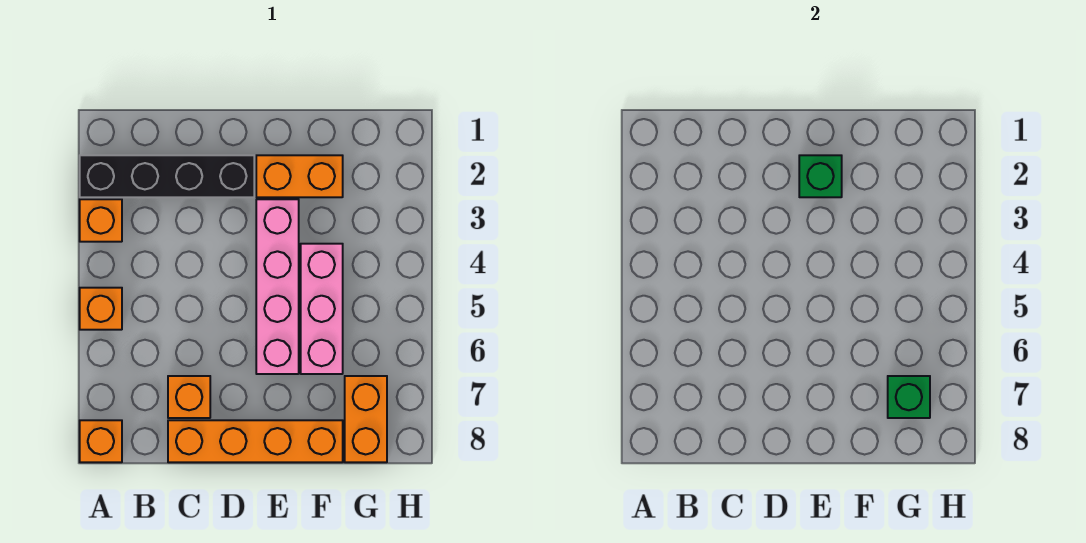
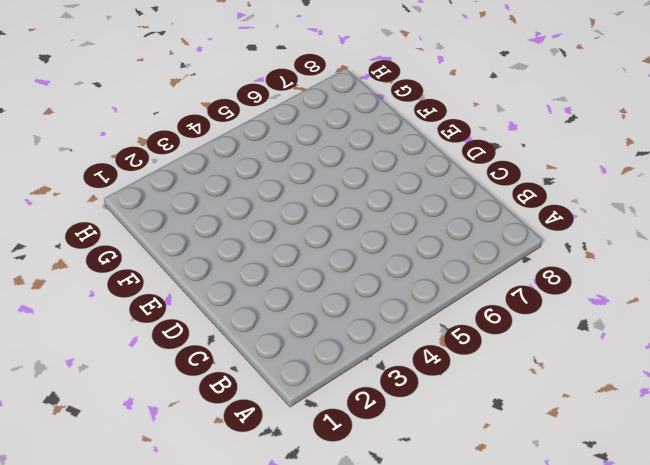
none -> black brick A2:D2 level 1
none -> orange brick A3 level 1
none -> orange brick A5 level 1

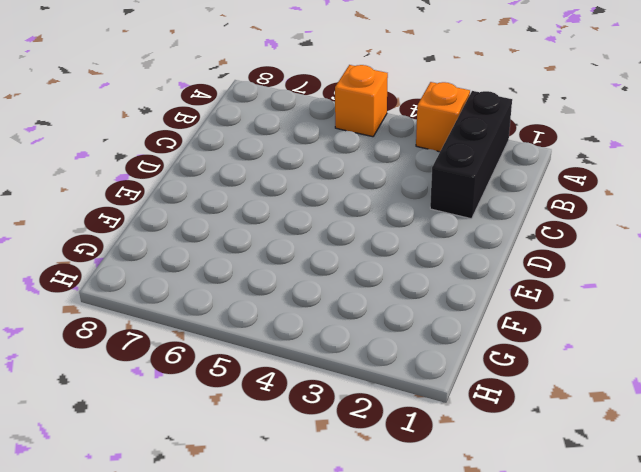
black brick A2:C2 level 1 -> black brick A2:D2 level 1
none -> orange brick A8 level 1
none -> orange brick C7 level 1
none -> orange brick C8:F8 level 1

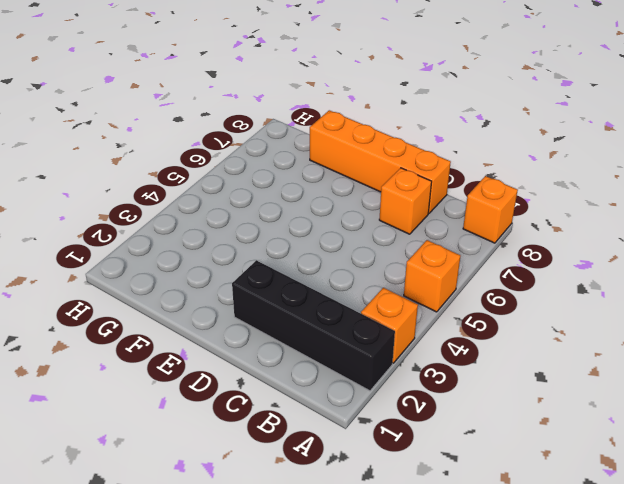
none -> orange brick E2:F2 level 1
none -> pink brick E3:E6 level 1
none -> pink brick F4:F6 level 1

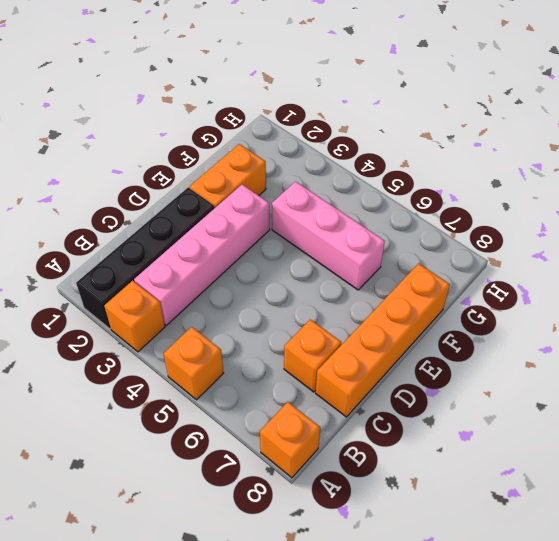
pink brick B3:E3 level 1 -> pink brick E3:E6 level 1
none -> orange brick G7:G8 level 1
none -> green brick E2 level 2
none -> green brick G7 level 2

